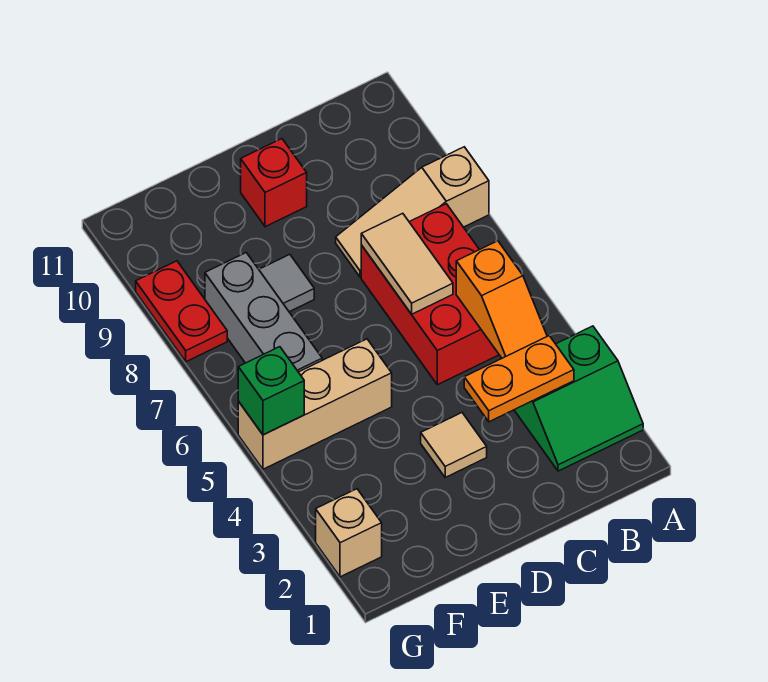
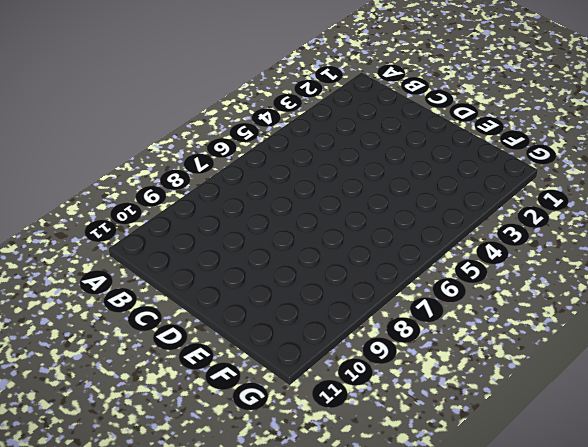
none -> green slope A2:B3 level 1 top 3
none -> tan slope A8:C8 level 1 top A
none -> red brick B5:C7 level 1

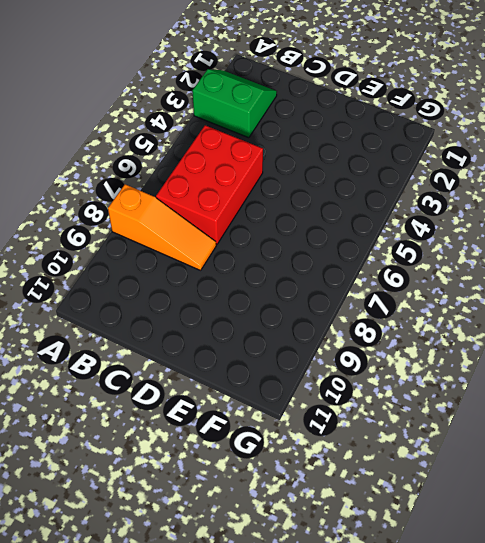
orange slope A8:C8 level 1 top A -> tan slope A8:C8 level 1 top A
none -> tan tile D3 level 1
none -> red brick D10 level 1
none -> tan brick E5:G5 level 1

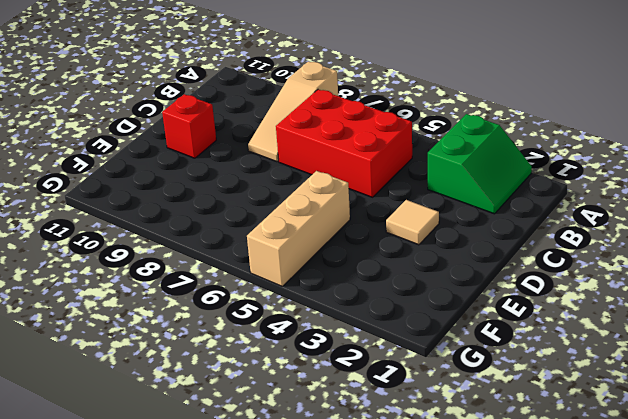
none -> grey tile E8 level 1
none -> grey brick F6:F8 level 1
none -> tan brick G2 level 1

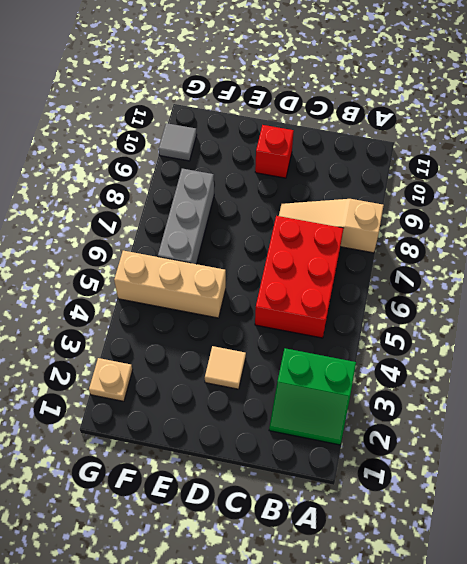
tan plate G2 level 1 -> tan brick G2 level 1
grey tile G10 level 1 -> grey tile E8 level 1
none -> red plate G8:G9 level 1
none -> orange plate B3:C3 level 2
none -> orange slope B4:B5 level 2 top 5

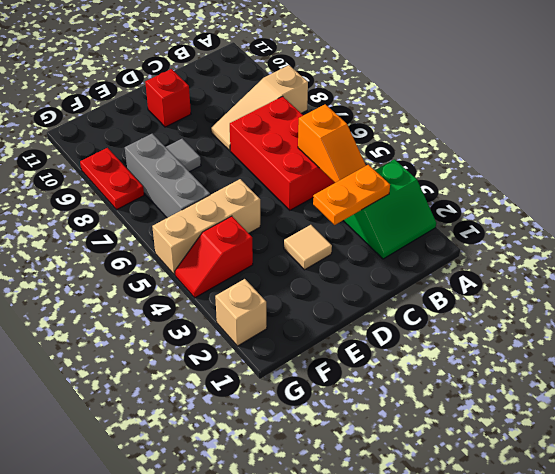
red slope F4:G4 level 1 top F -> none
none -> tan tile C6:C7 level 2
none -> green brick G5 level 2

